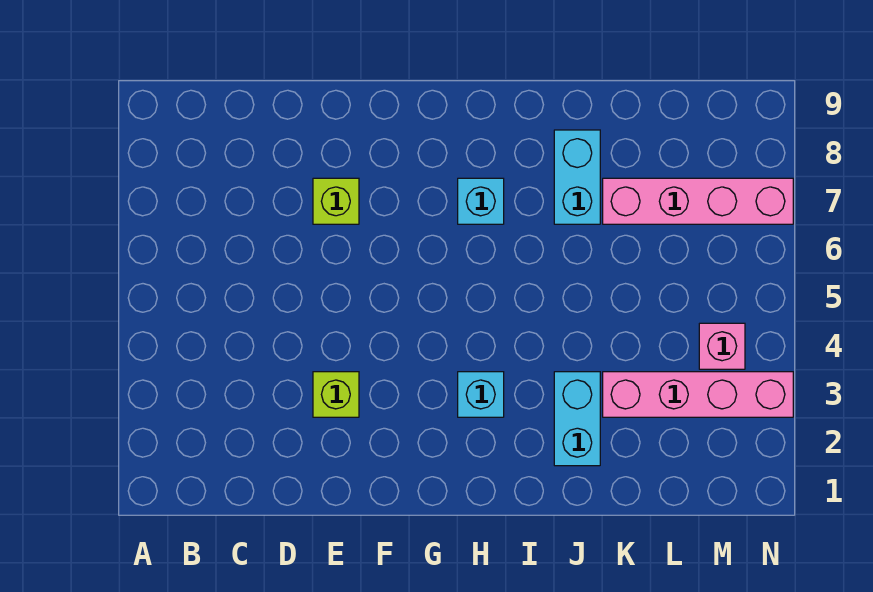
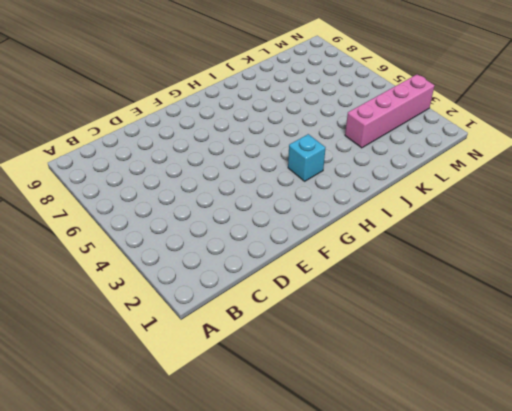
none -> lime brick E3 level 1
none -> lime brick E7 level 1

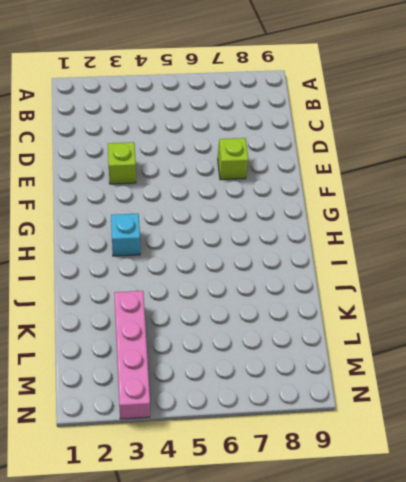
none -> cyan brick H7 level 1
none -> cyan brick J2:J3 level 1

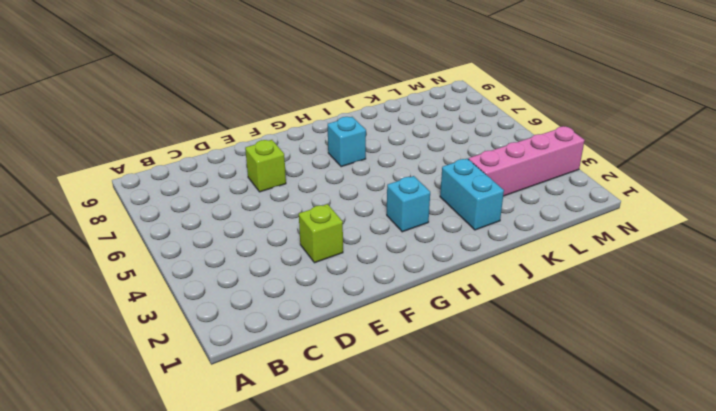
none -> cyan brick J7:J8 level 1
none -> pink brick K7:N7 level 1

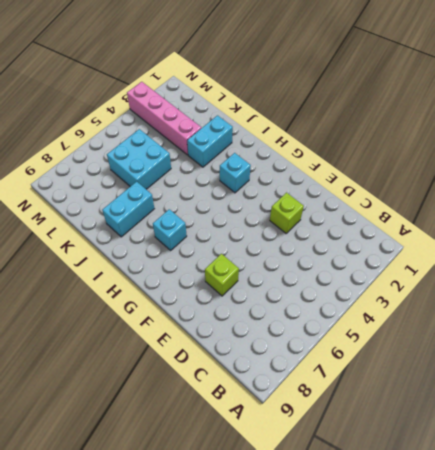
cyan brick K5:L6 level 1 -> none
none -> pink brick K7:N7 level 1
none -> pink brick M4 level 1

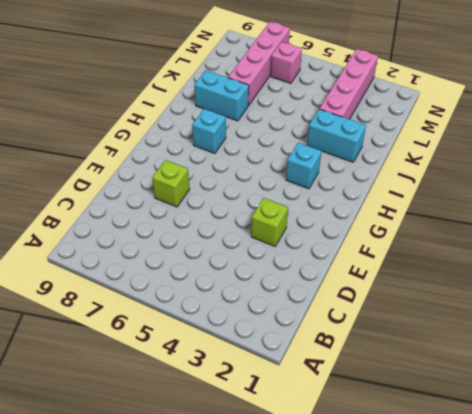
pink brick M6 level 1 -> pink brick M4 level 1

